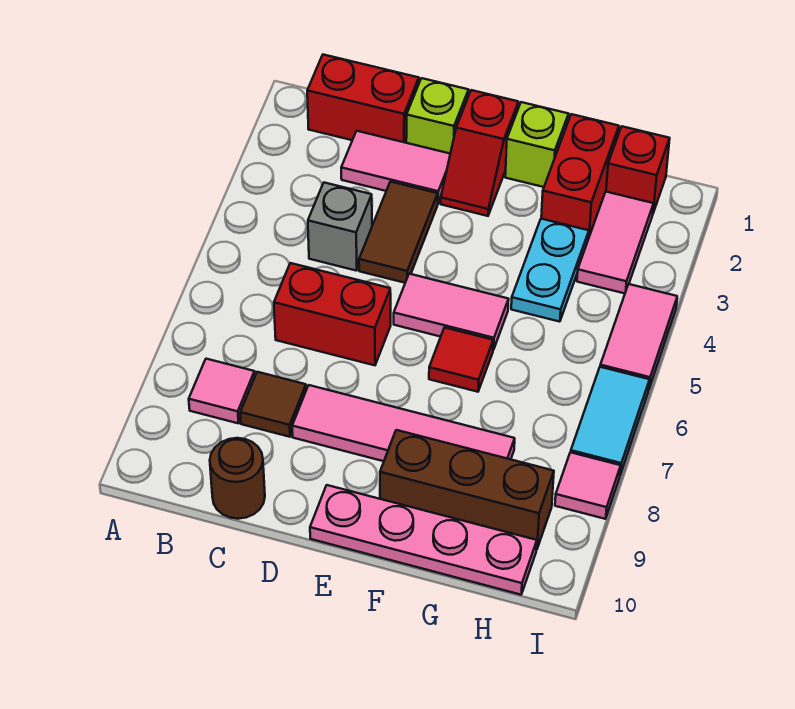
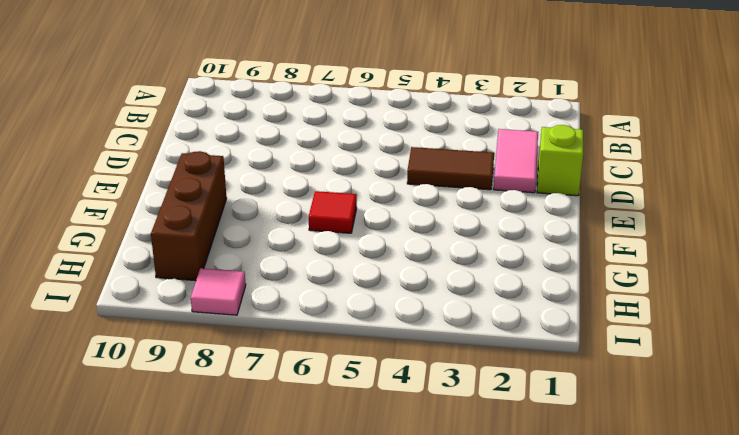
none -> red brick B1:C1 level 1
none -> pink tile B8 level 1
none -> grey brick C4 level 1

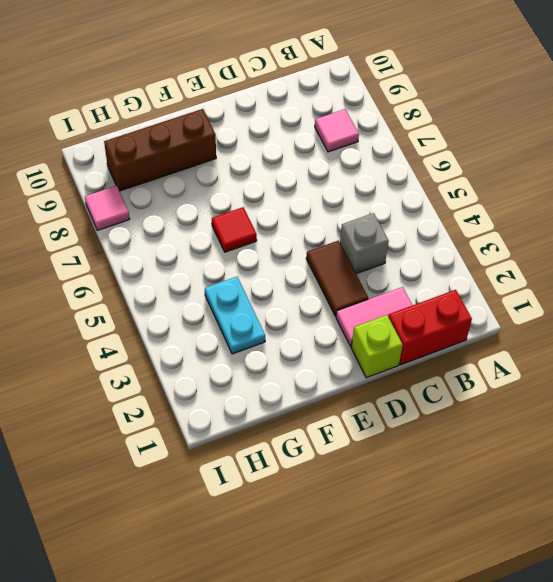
none -> red brick C6:D6 level 1
none -> brown tile C8 level 1
none -> brown round brick C10 level 1

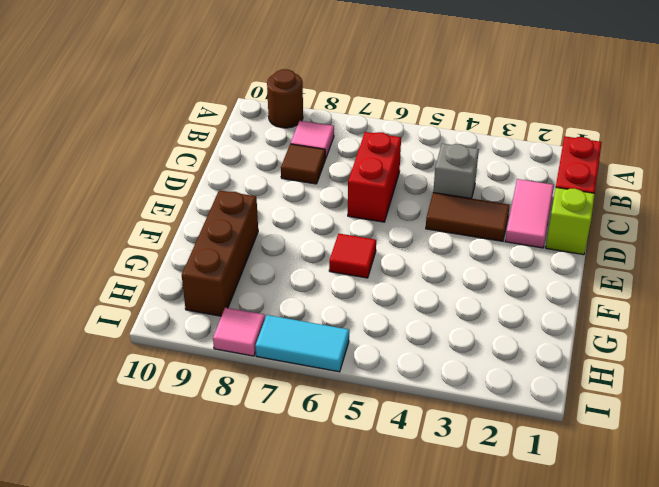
brown round brick A9 level 1 -> brown round brick C10 level 1
none -> pink tile D8:G8 level 1
none -> red slope E1:E2 level 1 top 1
none -> pink tile E5:F5 level 1

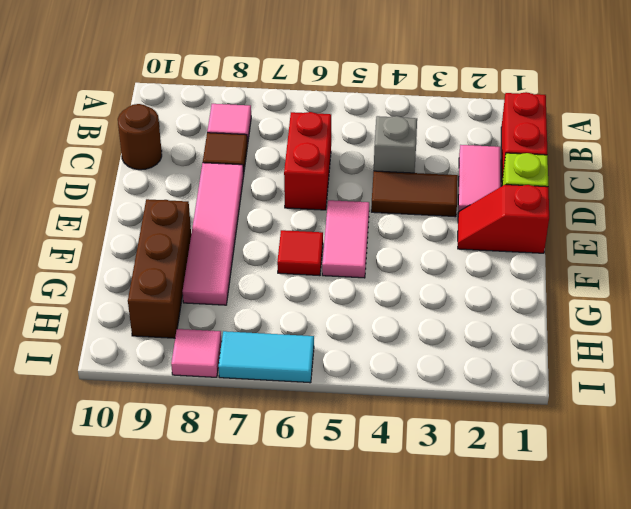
none -> pink plate E10:H10 level 1
none -> lime brick F1 level 1
none -> red brick G1:G2 level 1

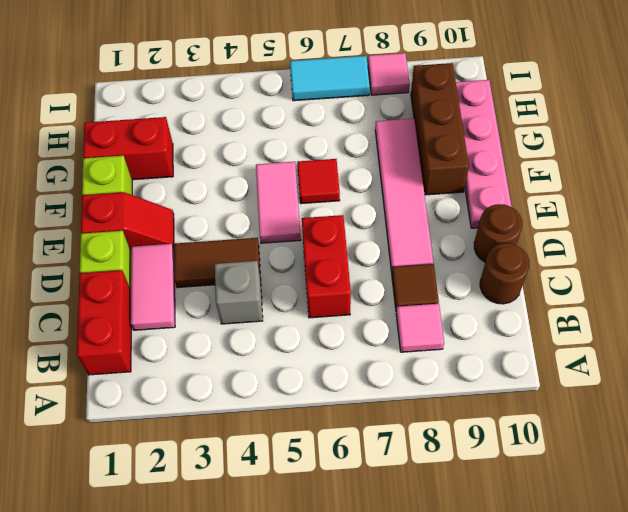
brown round brick D10 level 1 -> none
none -> cyan plate G3:G4 level 1
none -> red brick H1 level 1
none -> pink tile H2:H3 level 1

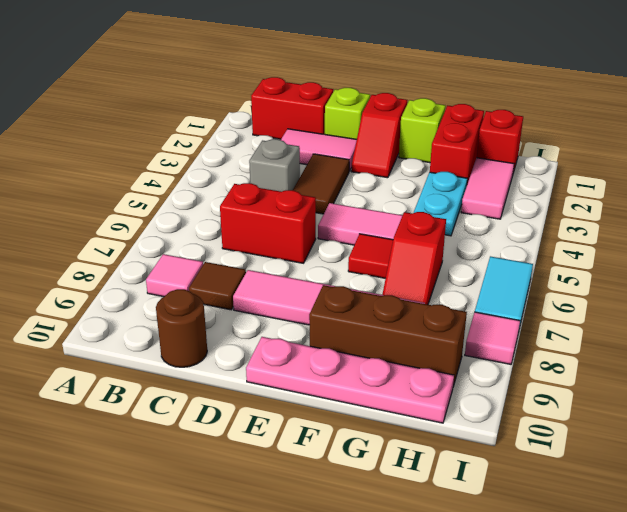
red slope G6:G7 level 1 top 6 -> none
none -> pink tile I4:I5 level 1

